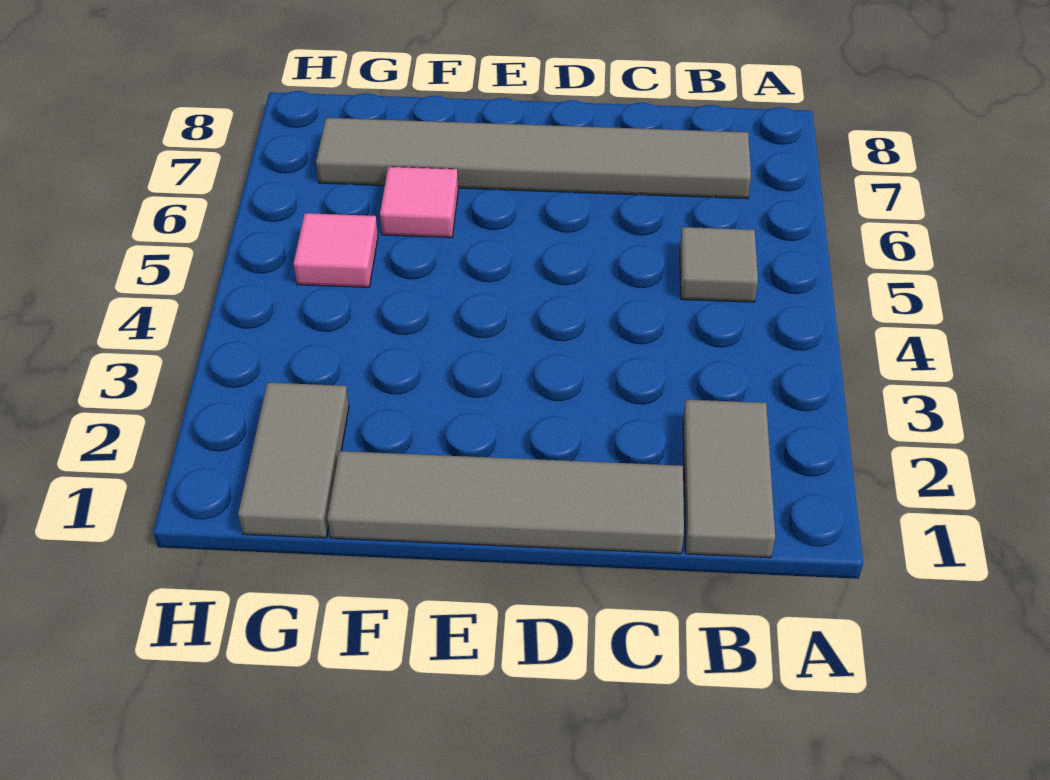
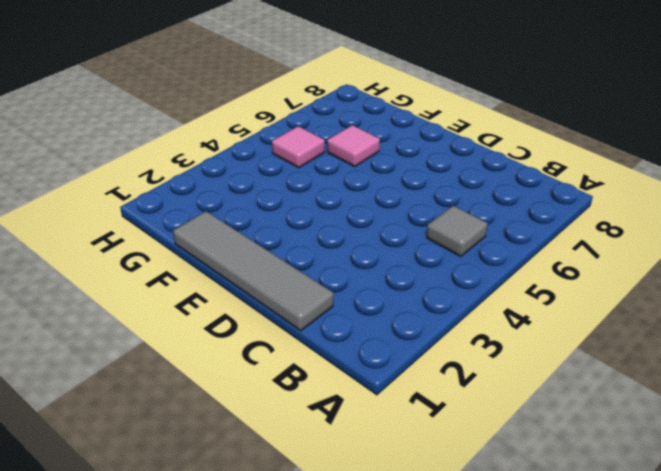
none -> grey tile B1:B2 level 1
none -> grey tile B7:G7 level 1

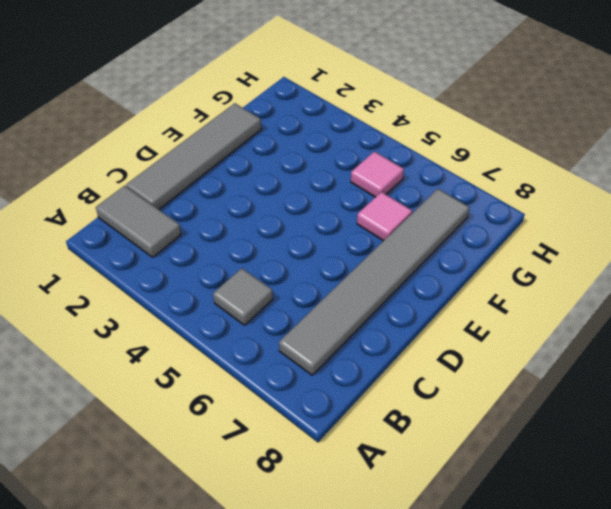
none -> grey tile G1:G2 level 1

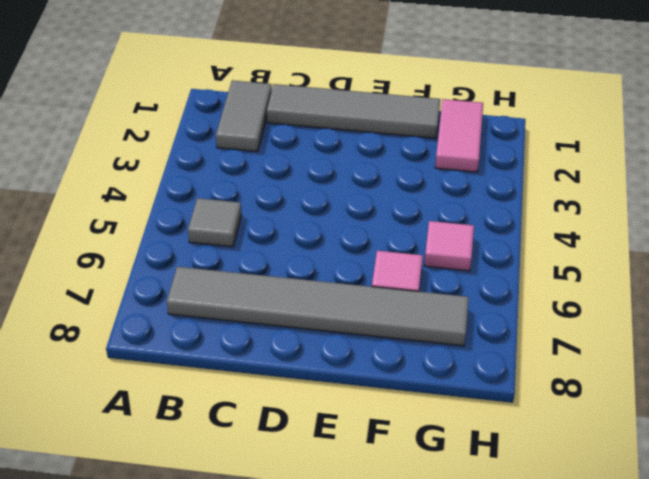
pink tile G1:G2 level 1 -> grey tile G1:G2 level 1

